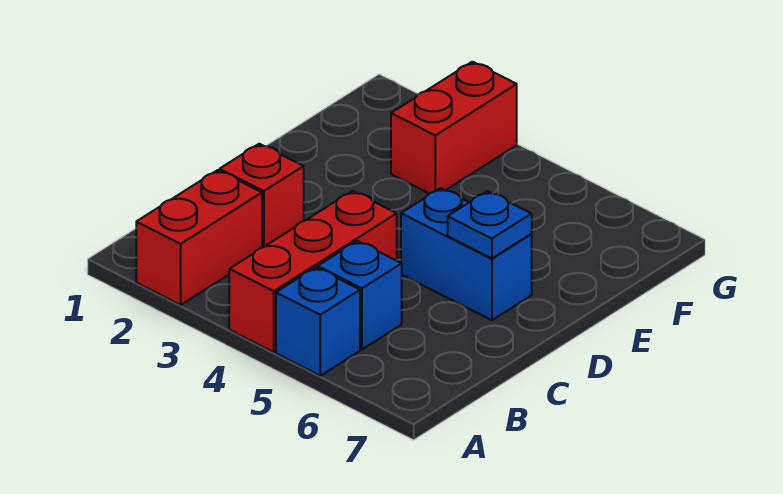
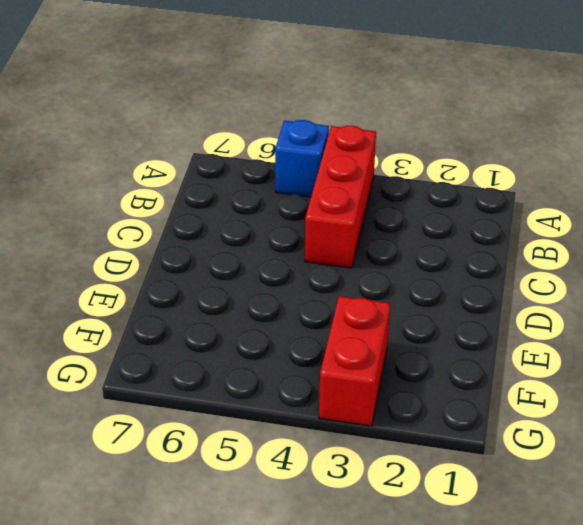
none -> red brick A2:B2 level 1
none -> blue brick B5 level 1

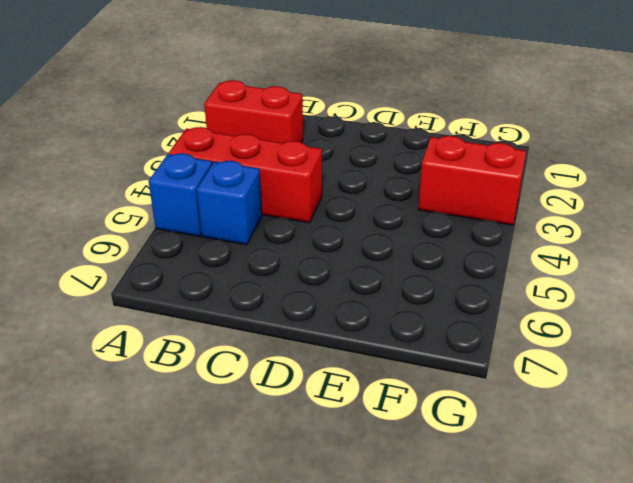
none -> red brick C2 level 1
none -> blue brick D5:D6 level 1

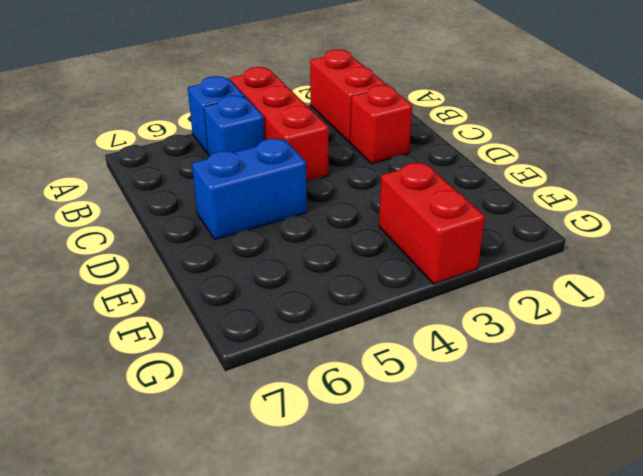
none -> blue plate D6 level 2

